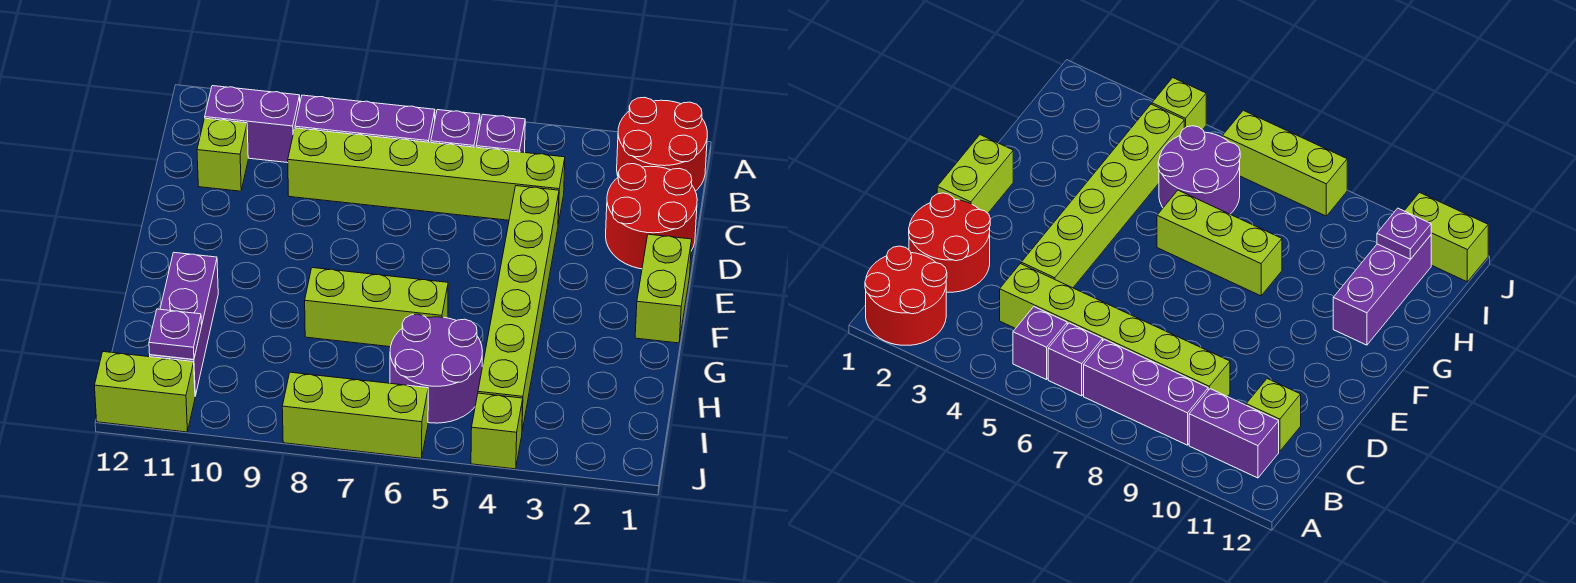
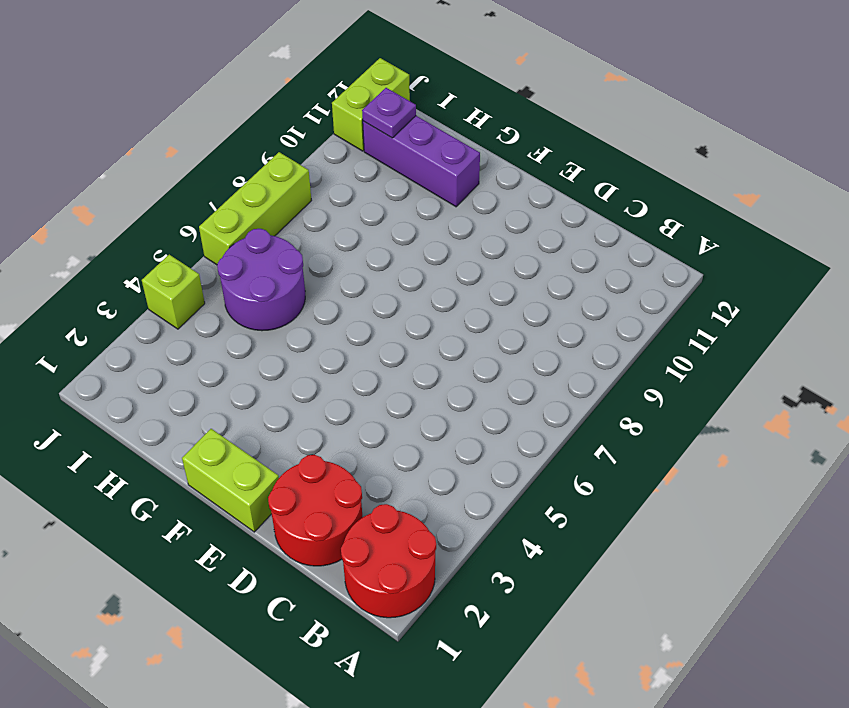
none -> purple brick B5 level 1
none -> purple brick B6 level 1
none -> purple brick B7:B9 level 1

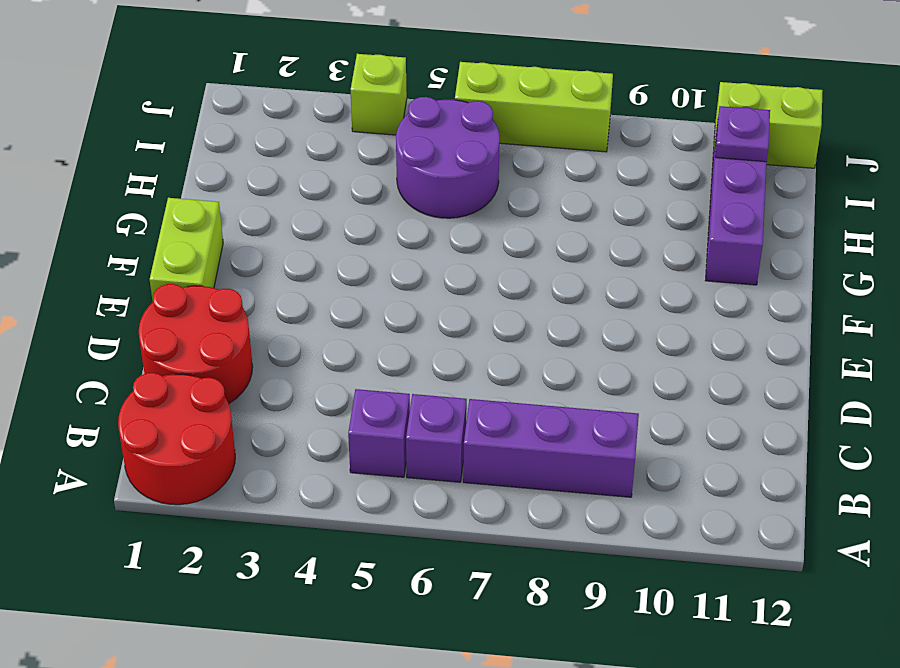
none -> purple brick B10:B11 level 1
none -> lime brick C4:C9 level 1
none -> lime brick C11 level 1

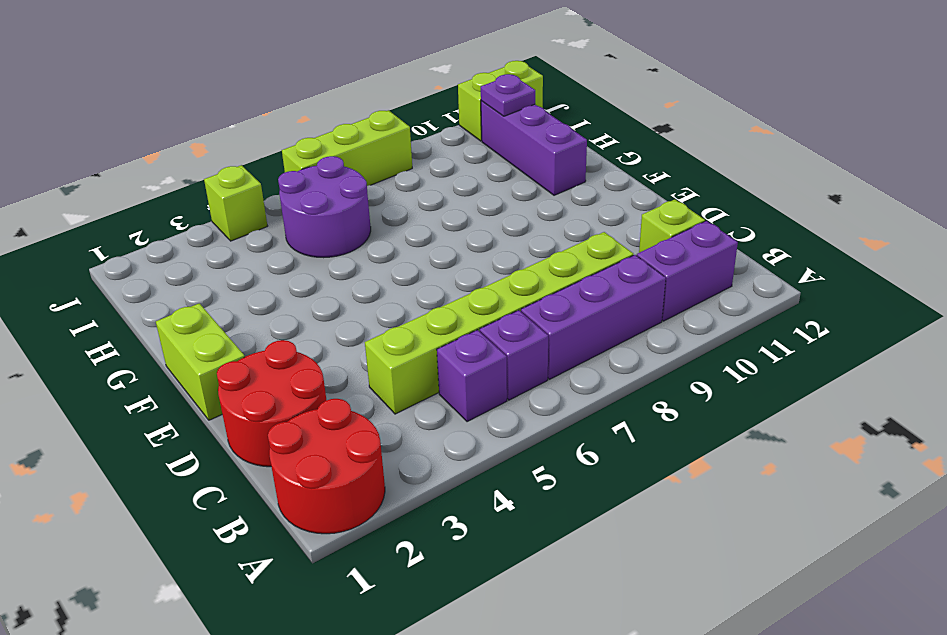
none -> lime brick D4:I4 level 1
none -> lime brick G6:G8 level 1

